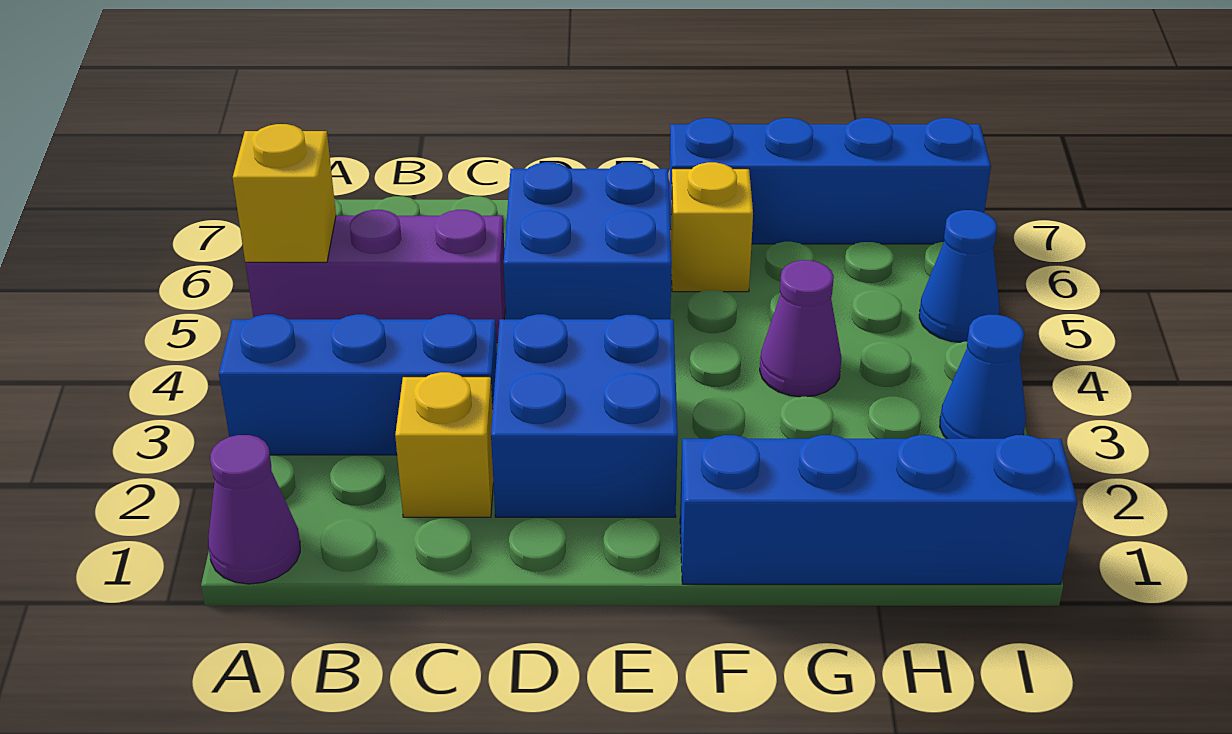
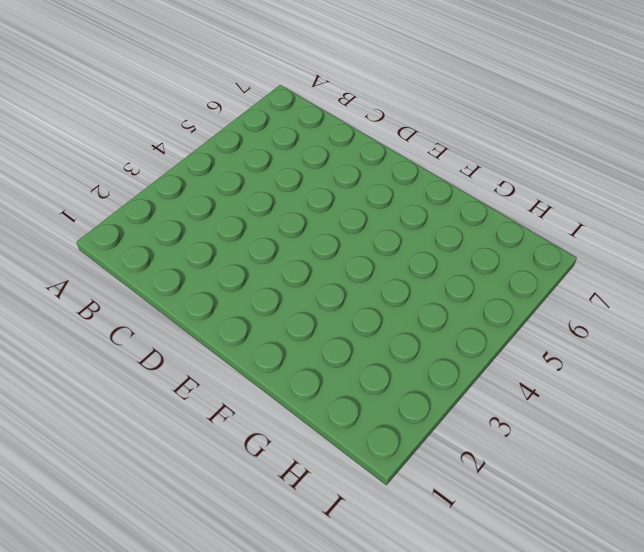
none -> purple cone A1 level 1
none -> blue brick A3:C3 level 1
none -> purple brick A5:C5 level 1

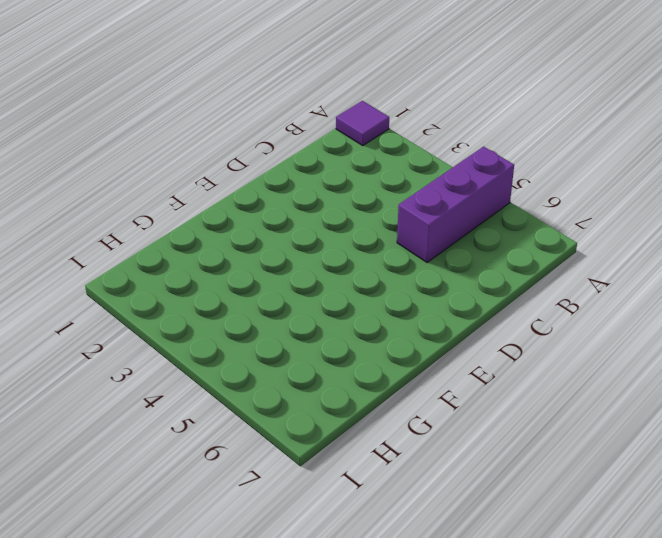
purple tile A1 level 1 -> purple cone A1 level 1
none -> blue brick A3:C3 level 1
none -> yellow brick C2 level 1
none -> blue brick D2:E3 level 1

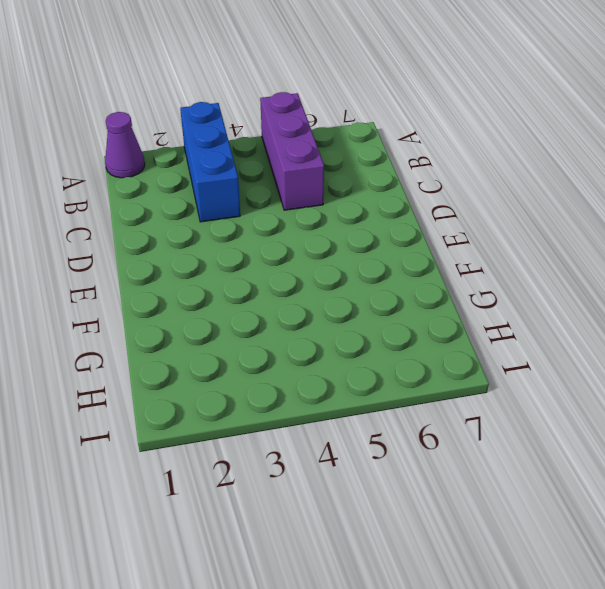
none -> yellow brick C2 level 1
none -> blue brick D2:E3 level 1
none -> blue brick D5:E6 level 1

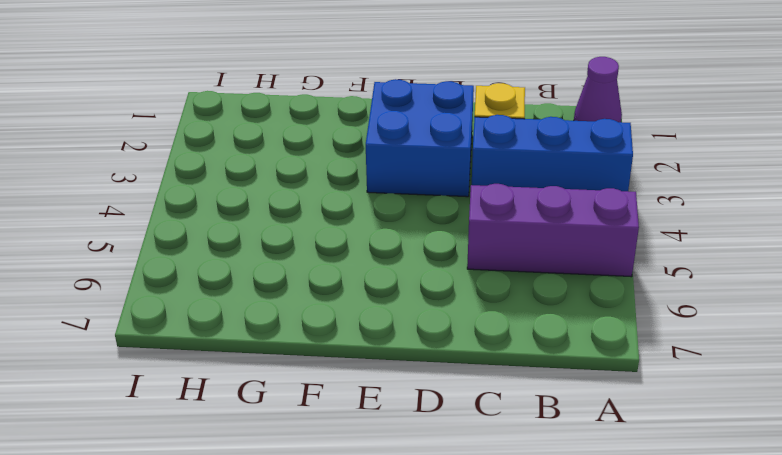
none -> blue brick D5:E6 level 1
none -> blue brick F1:I1 level 1
none -> yellow brick F6 level 1

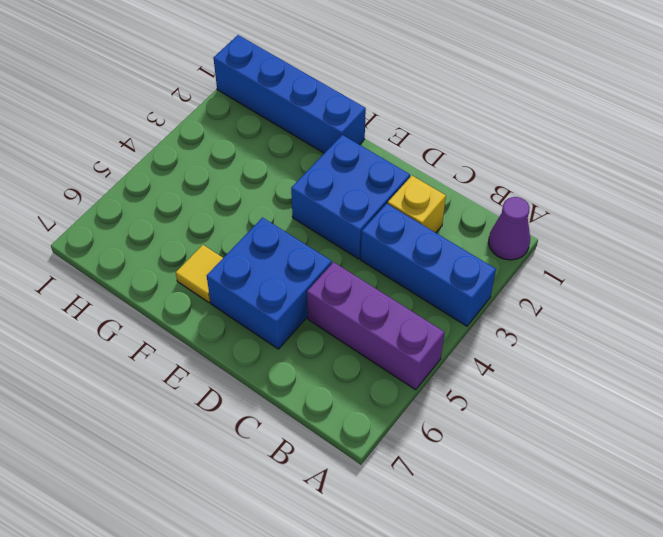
yellow tile F6 level 1 -> yellow brick F6 level 1
none -> blue brick F7:I7 level 1
none -> purple cone G4 level 1
none -> blue cone I3 level 1

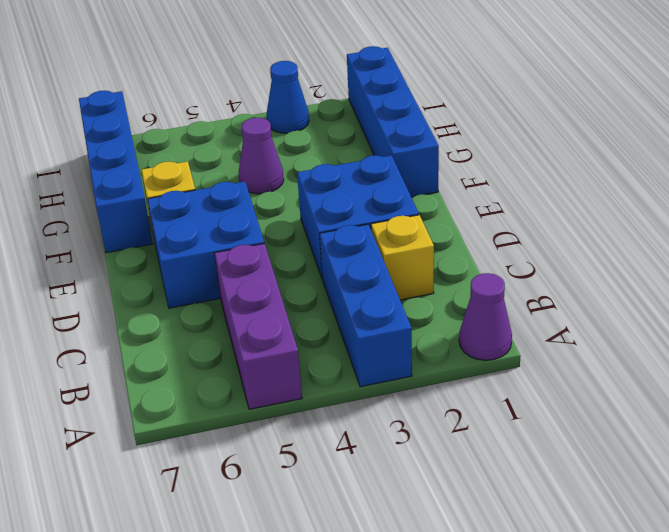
none -> blue cone I5 level 1
none -> yellow brick A5 level 2

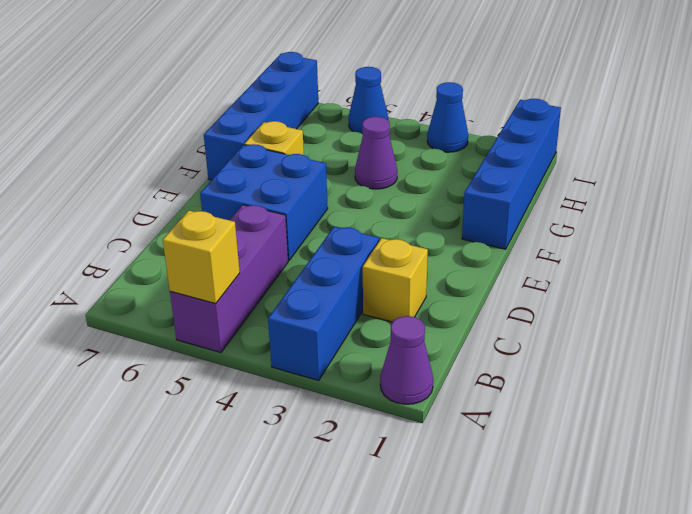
none -> blue brick D2:E3 level 1

